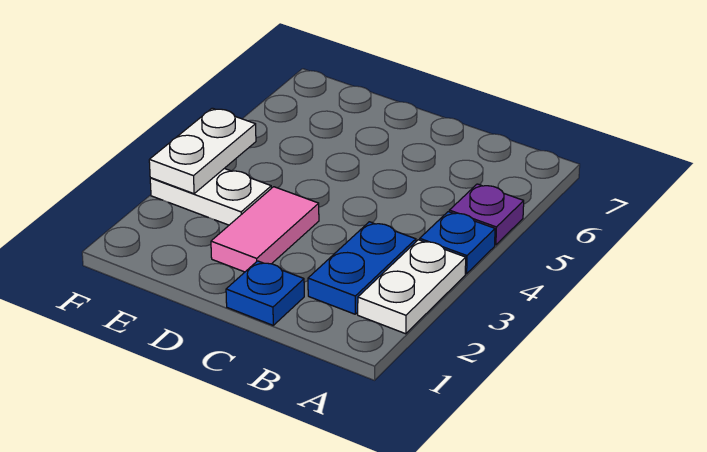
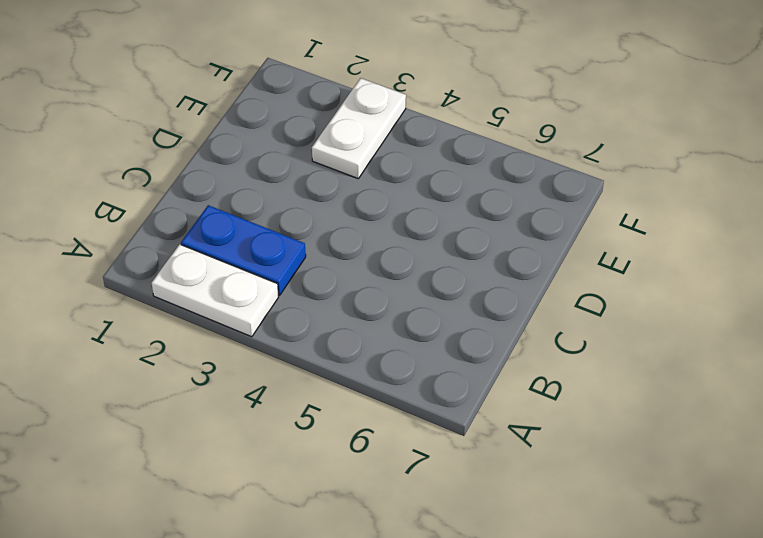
none -> blue plate A4 level 1
none -> purple plate A5 level 1

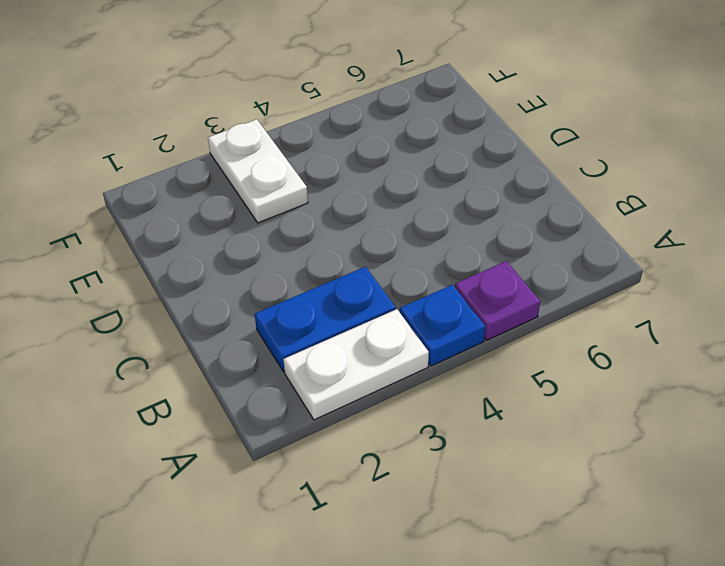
none -> blue plate C1 level 1
none -> pink tile D2:D3 level 1

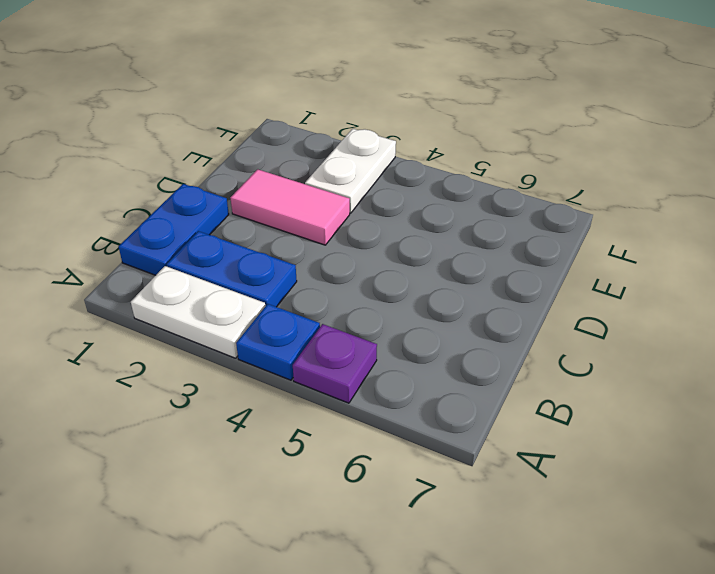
blue plate B1:C1 level 1 -> blue plate C1 level 1
none -> white plate F3:F4 level 2

